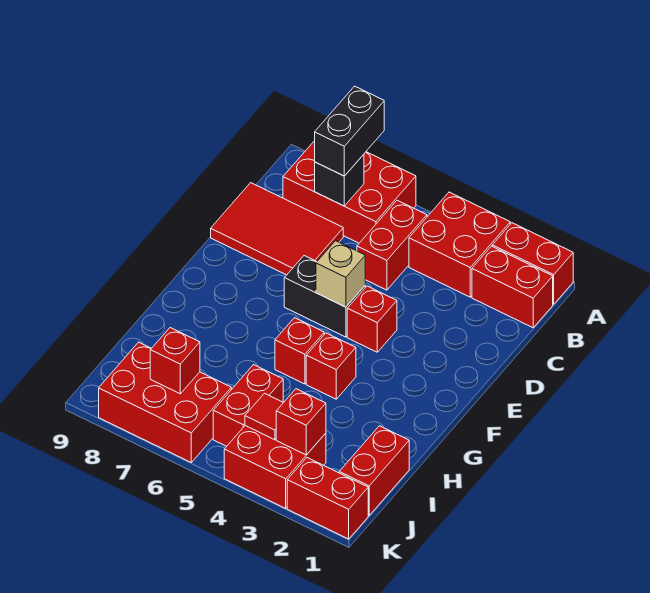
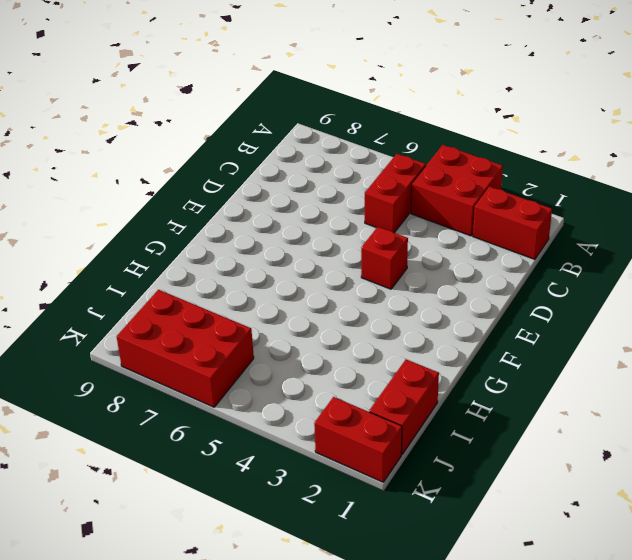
none -> red brick A1:A2 level 1
none -> red brick A6:B8 level 1
none -> red tile C7:D9 level 1

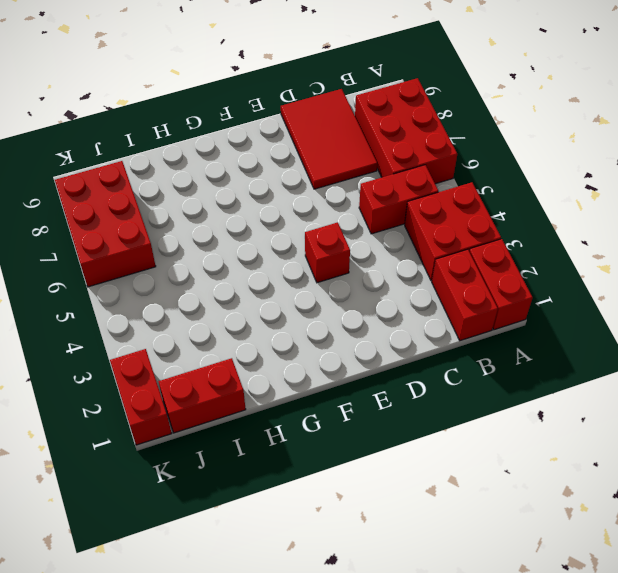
none -> black brick E5:E6 level 1
none -> red brick G4 level 1
none -> red brick G5 level 1

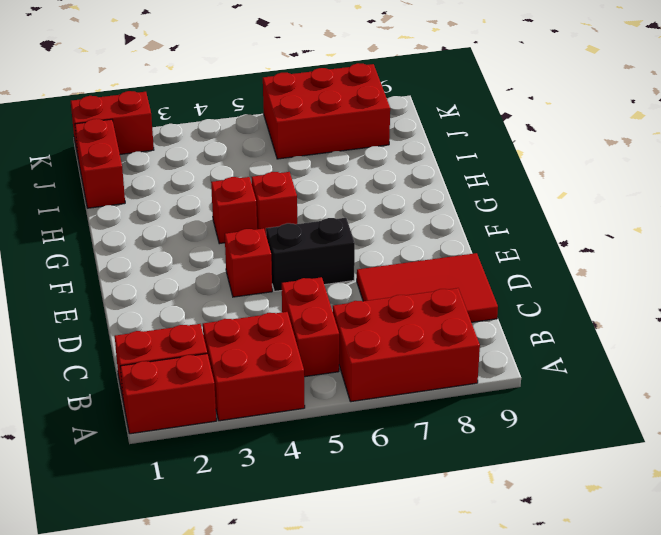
none -> red brick I5:J5 level 1
none -> red brick J3:K4 level 1
none -> black brick B7 level 2

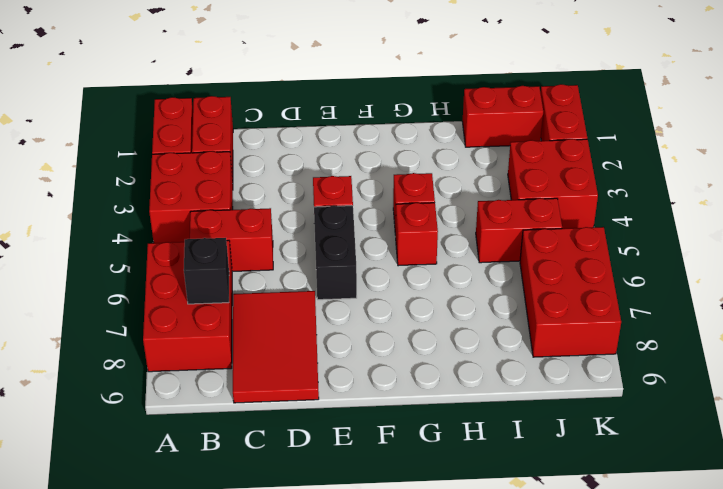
none -> tan brick E5 level 2
none -> red brick J3 level 2
none -> red tile J4 level 2

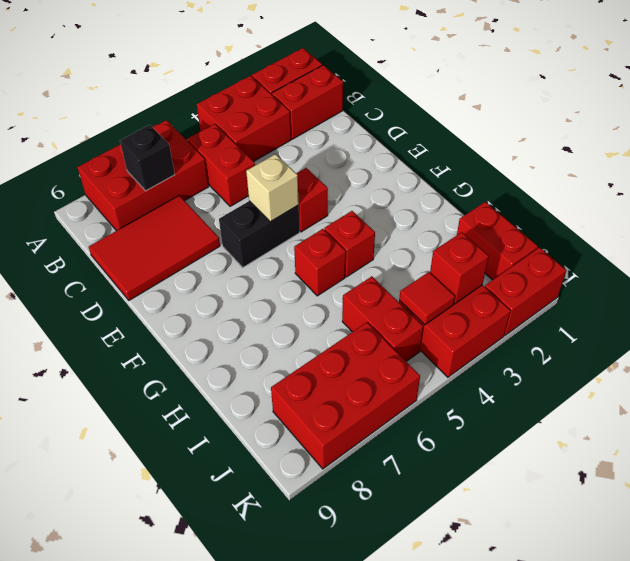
none -> red brick J7 level 2
none -> black brick A7:B7 level 3

